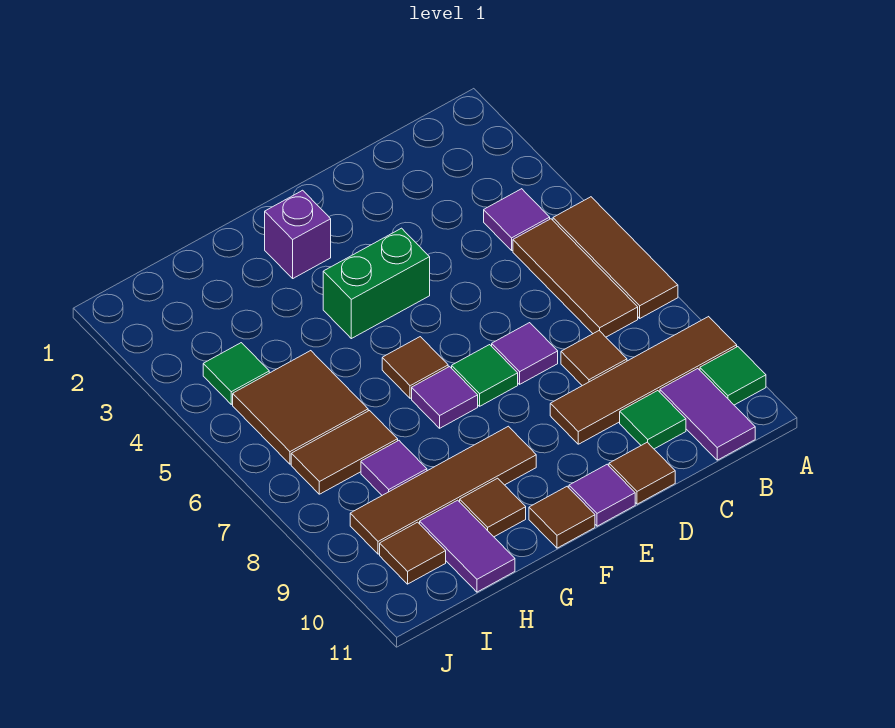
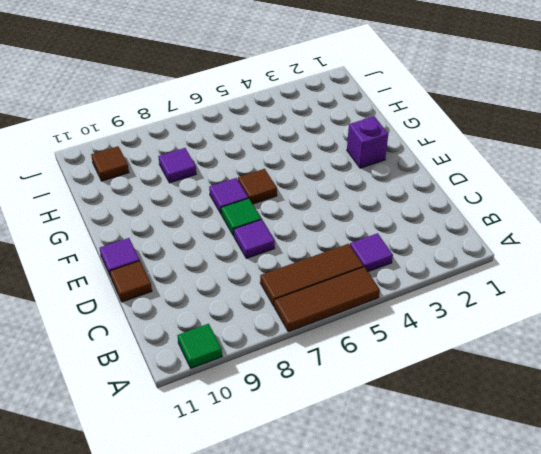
none -> brown tile A9:D9 level 1
none -> purple tile B10:B11 level 1
none -> brown tile C8 level 1

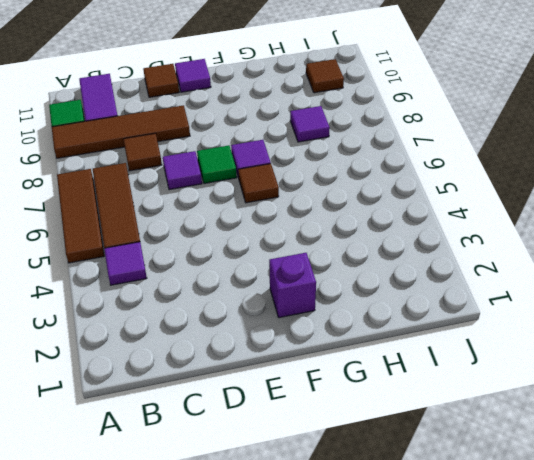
none -> green tile C10 level 1
none -> green brick E4:F4 level 1
none -> brown tile F9:I9 level 1

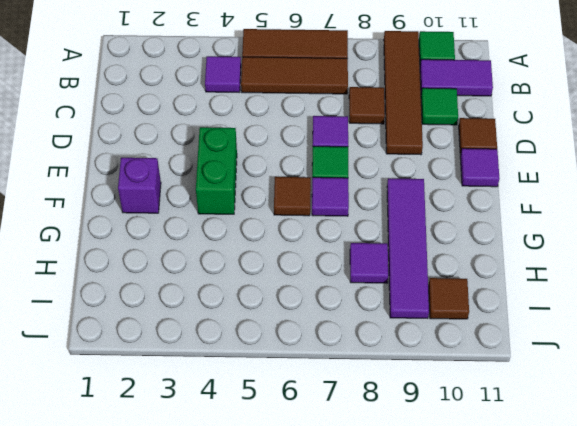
purple tile F9:I9 level 1 -> brown tile F9:I9 level 1
none -> brown tile F11 level 1
none -> brown tile G10 level 1
none -> brown tile H5:I6 level 1

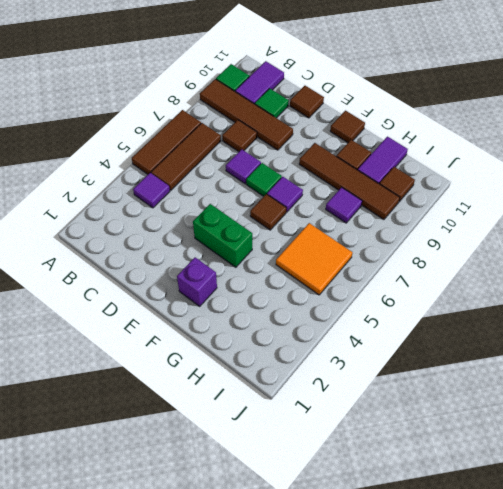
orange tile H5:I6 level 1 -> brown tile H5:I6 level 1
none -> purple tile E11 level 1
none -> brown tile H7:I7 level 1
none -> green tile I4 level 1

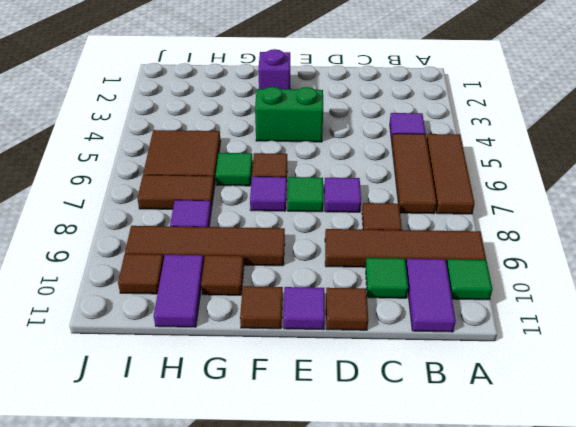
green tile G6 level 1 -> green tile I4 level 1

